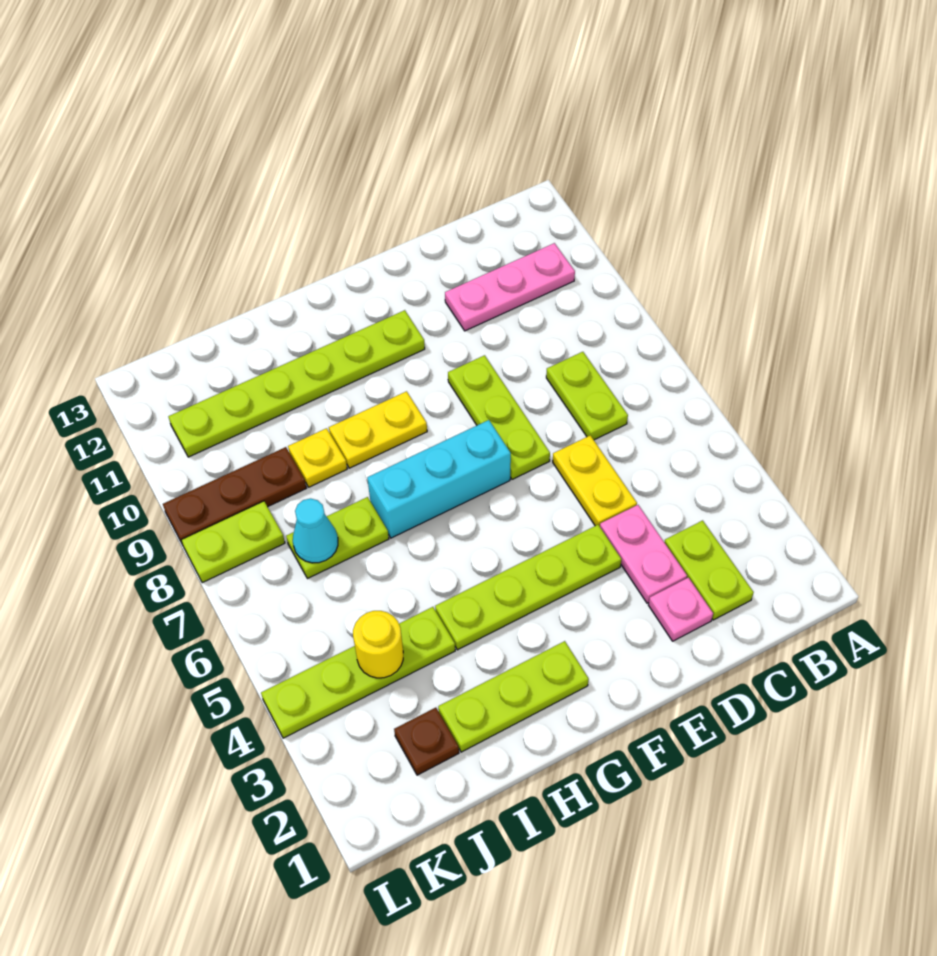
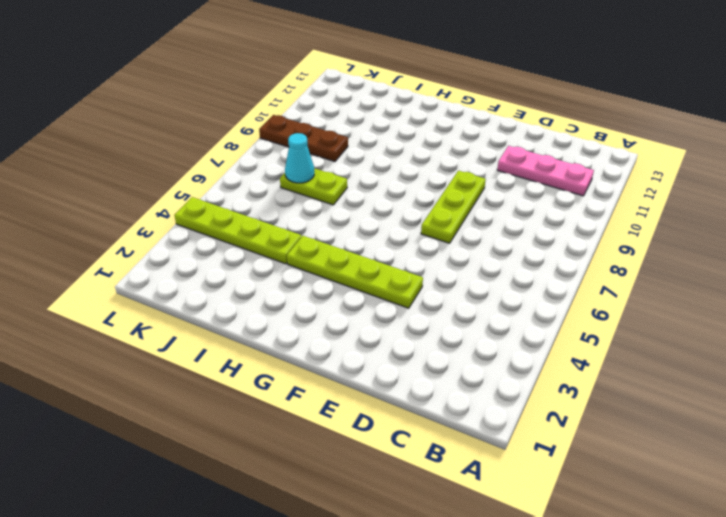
none -> lime plate C2:C3 level 1
none -> lime plate C7:C8 level 1
none -> pink plate D2 level 1

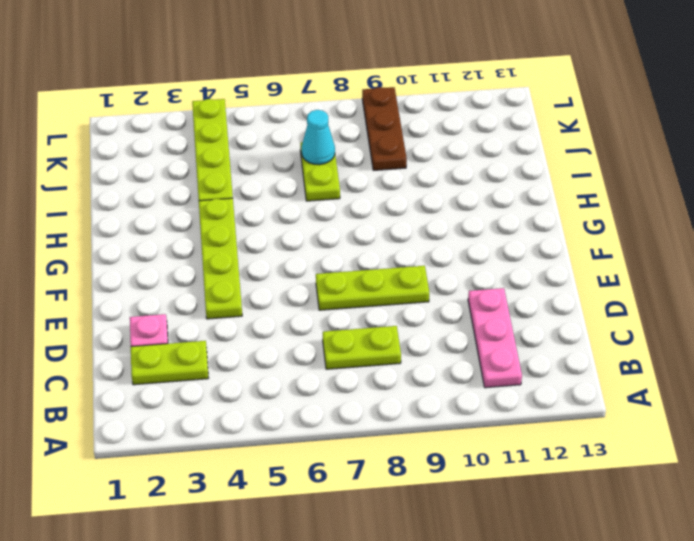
none -> pink plate D3:D4 level 1
none -> yellow plate D5:D6 level 1
none -> cyan brick F7:H7 level 1

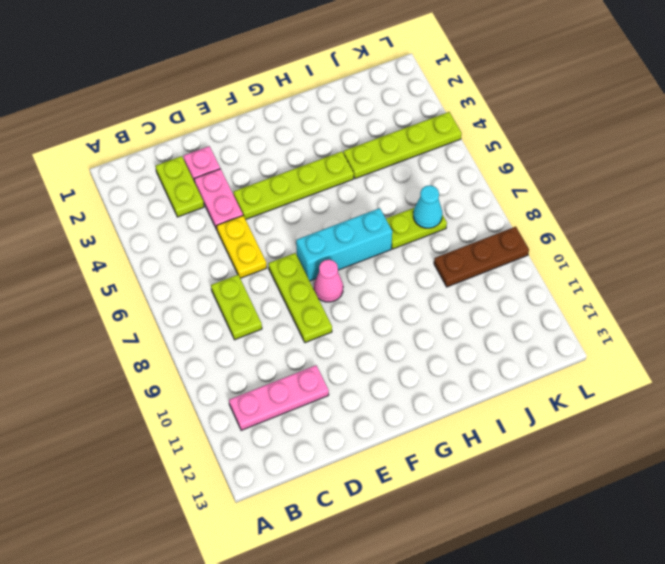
pink cone F8 level 1 -> none
none -> lime plate F11:K11 level 1
none -> lime plate G2:I2 level 1
none -> yellow plate G9:H9 level 1

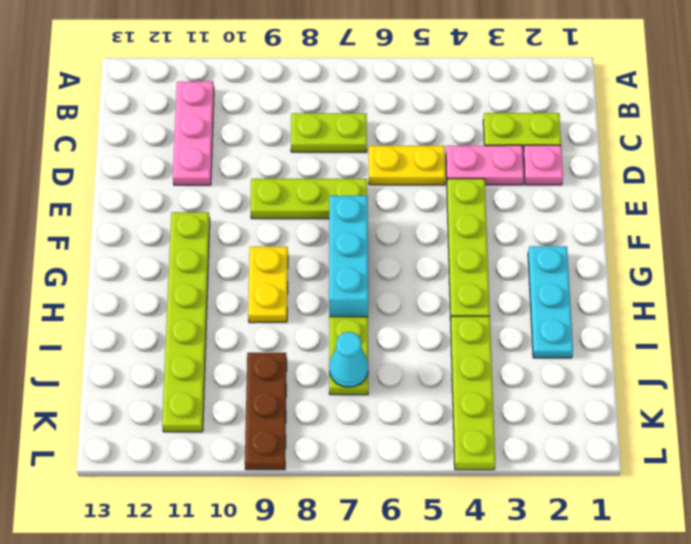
cyan plate G2:I2 level 1 -> lime plate G2:I2 level 1
none -> yellow plate I9 level 1
none -> brown plate J2 level 1
none -> lime plate K8:L8 level 1

